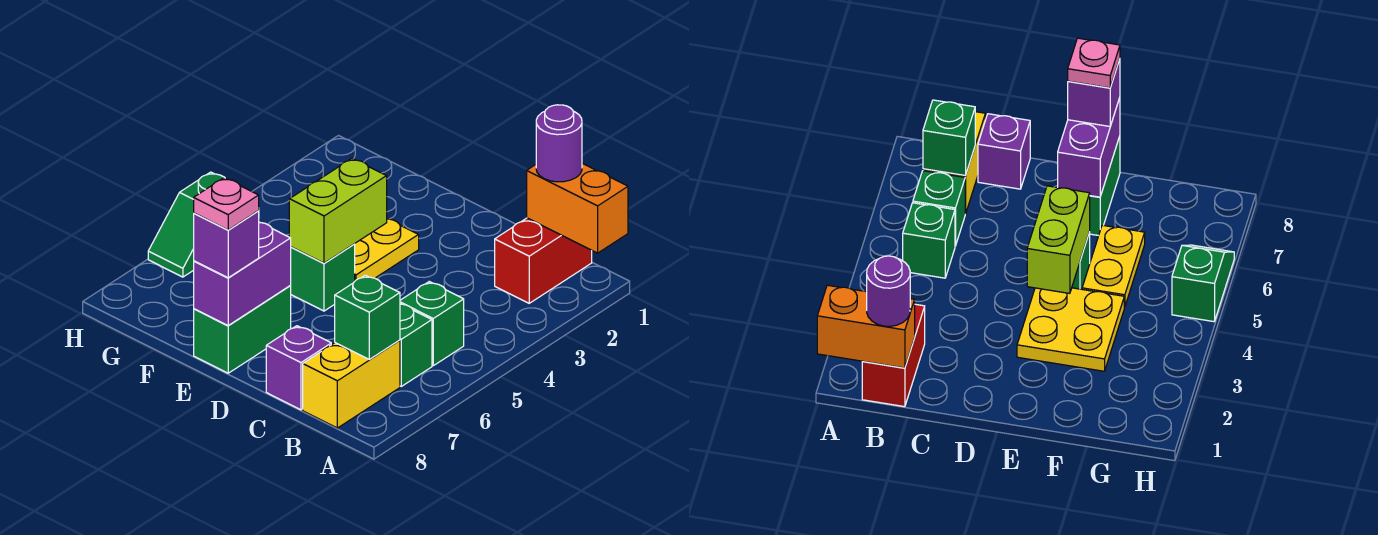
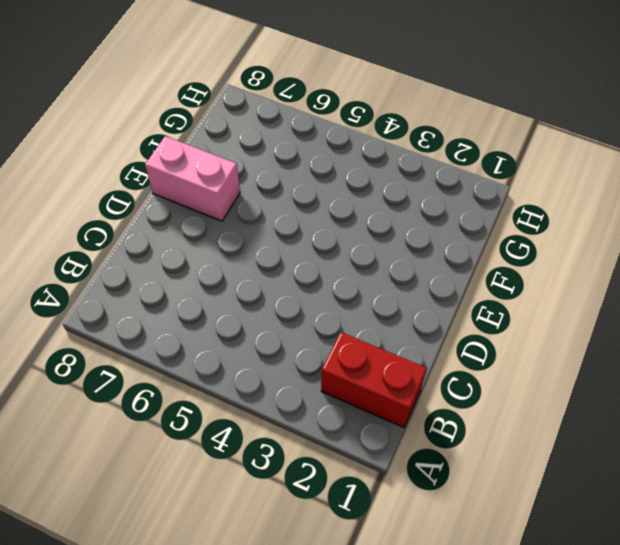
pink brick E7:E8 level 1 -> green brick E7:E8 level 1
none -> green brick B5 level 1
none -> green brick B6 level 1
none -> yellow brick B7:B8 level 1

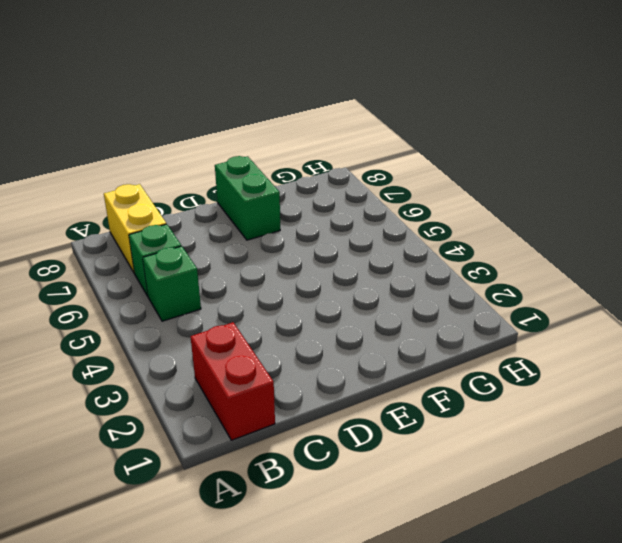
none -> purple brick C8 level 1
none -> yellow plate E3:F4 level 1
none -> green brick E5 level 1

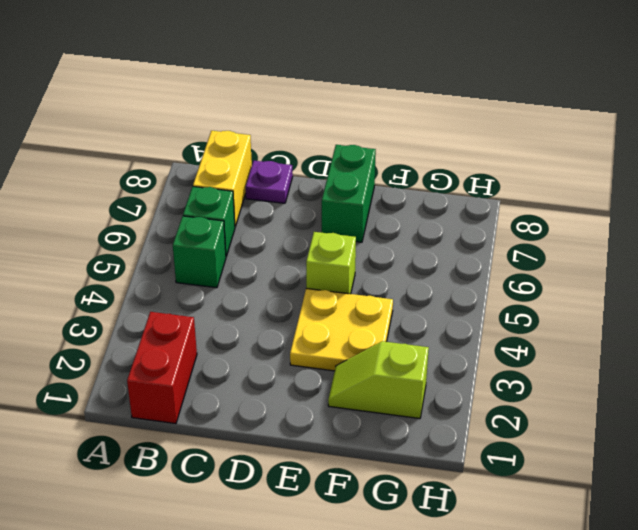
purple plate C8 level 1 -> purple brick C8 level 1
lime brick E5 level 1 -> green brick E5 level 1
lime slope F2:G2 level 1 top G -> none
none -> yellow plate F5:F6 level 1
none -> green slope H5:H6 level 1 top 5
none -> orange brick A1:B1 level 2

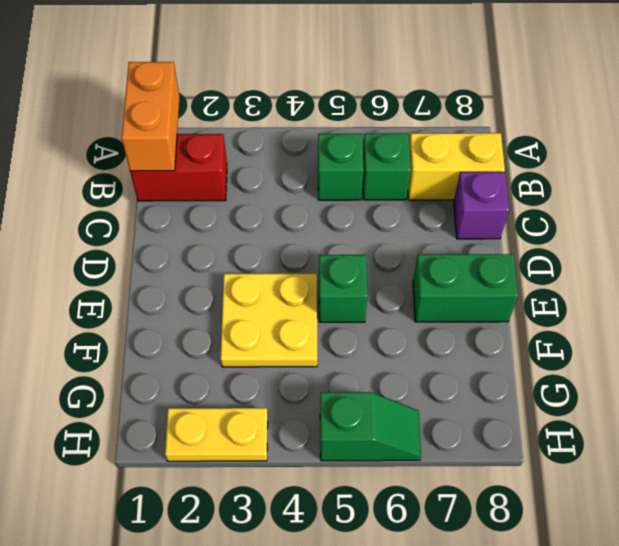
yellow plate H2:H3 level 1 -> yellow plate F5:F6 level 1
none -> green brick B7 level 2
none -> lime brick E4:E5 level 2
none -> purple brick E7:E8 level 2

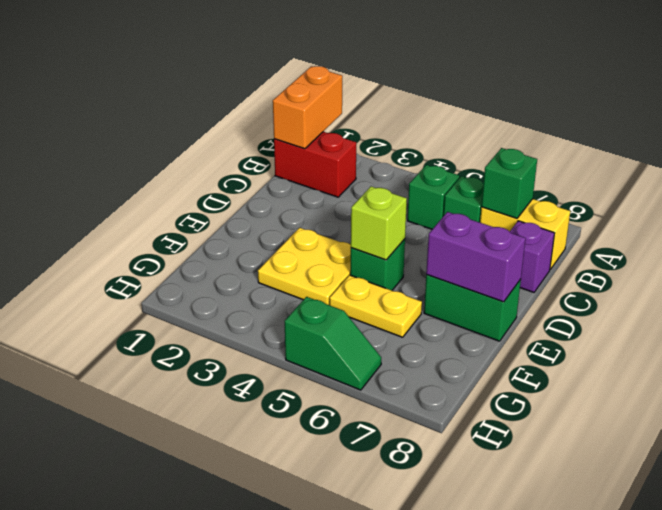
lime brick E5 level 2 -> lime brick E4:E5 level 2
none -> purple round brick B1 level 3
none -> purple brick E8 level 3
none -> pink plate E8 level 4

